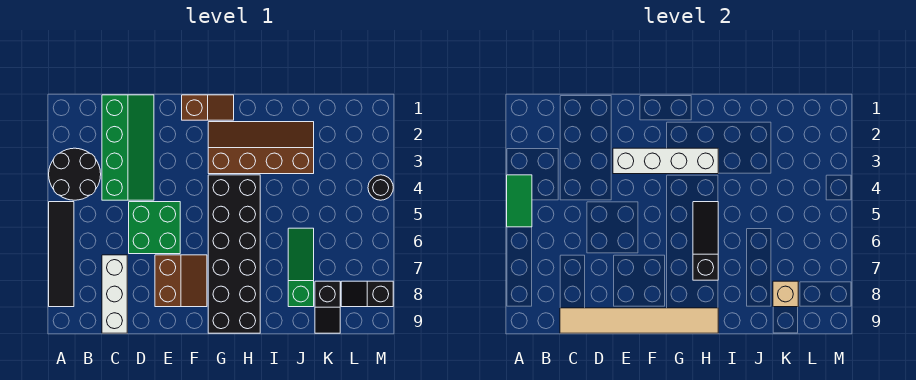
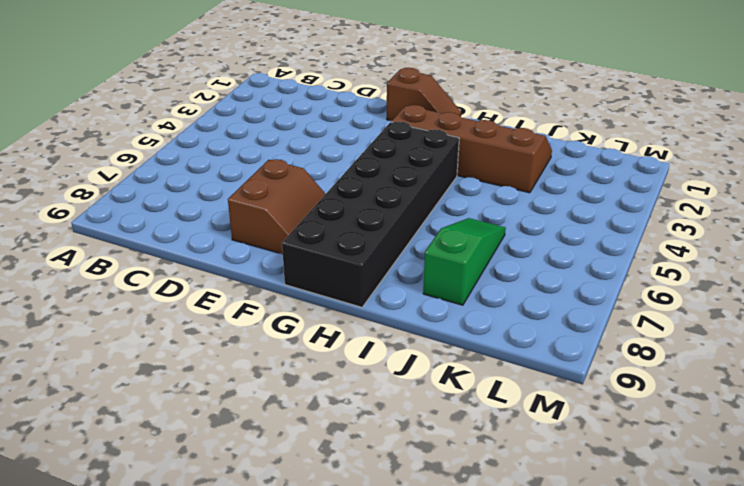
none -> black round brick A3:B4 level 1
none -> black tile A5:A8 level 1
none -> green slope C1:D4 level 1 top C

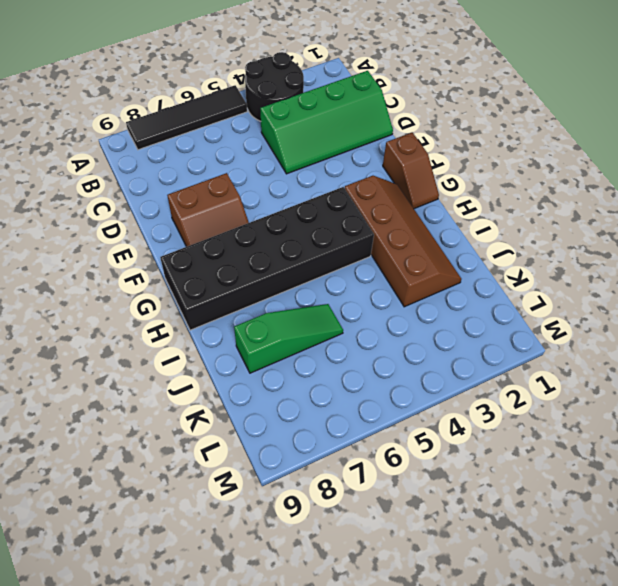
none -> white brick C7:C9 level 1
none -> green brick D5:E6 level 1
none -> black slope K8:K9 level 1 top 8

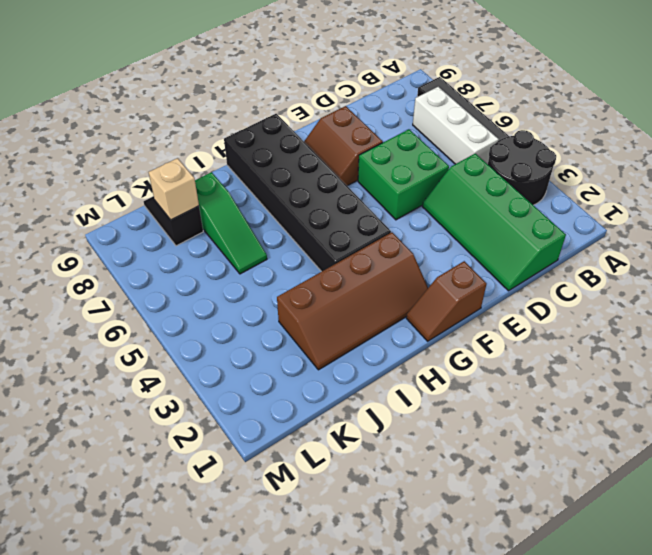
white brick B5:B7 level 1 -> white brick C7:C9 level 1
none -> black slope L8:M8 level 1 top M
none -> black round brick M4 level 1
none -> green tile A4:A5 level 2

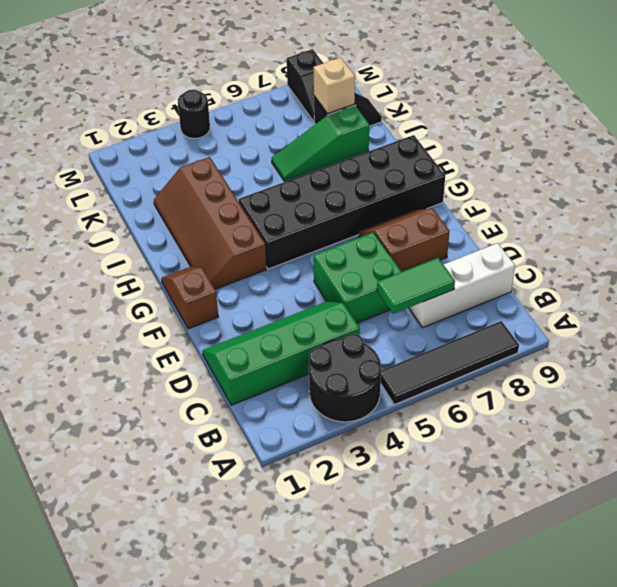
green tile C6:C7 level 2 -> green tile A4:A5 level 2
none -> tan tile C9:H9 level 2
none -> white brick E3:H3 level 2
none -> black slope H5:H7 level 2 top 7

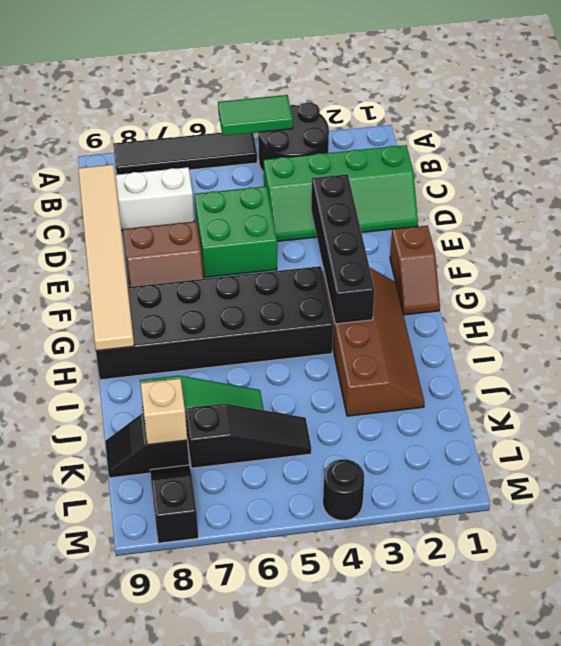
black brick E3:H3 level 2 -> white brick E3:H3 level 2
black slope K5:K7 level 1 top 7 -> black slope H5:H7 level 2 top 7

